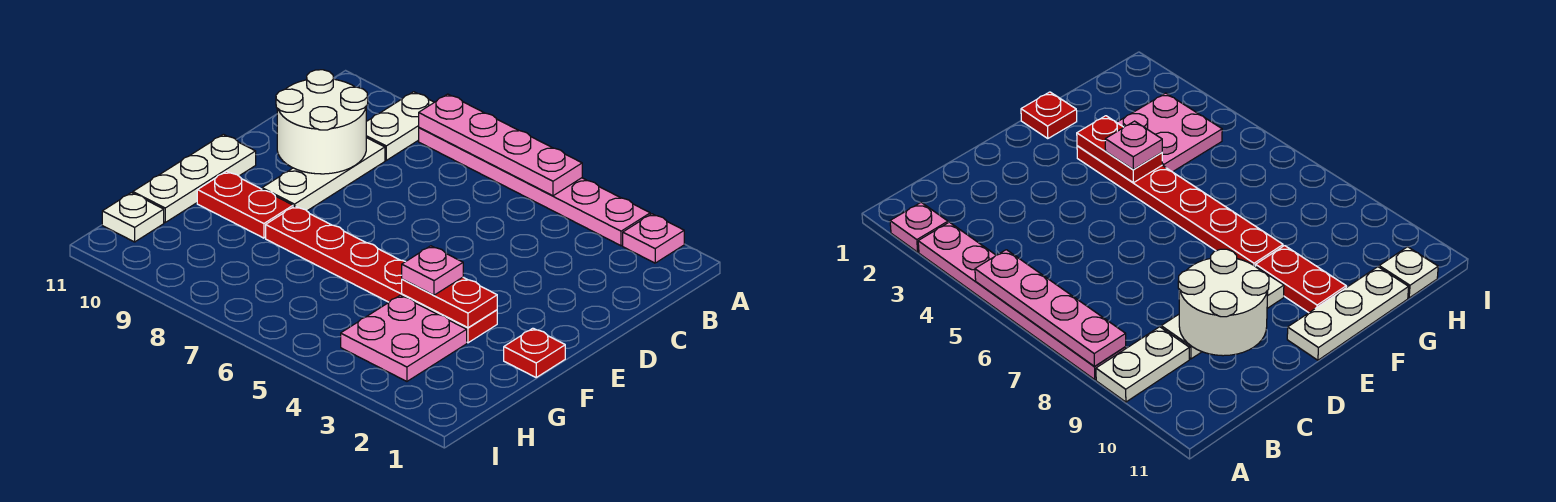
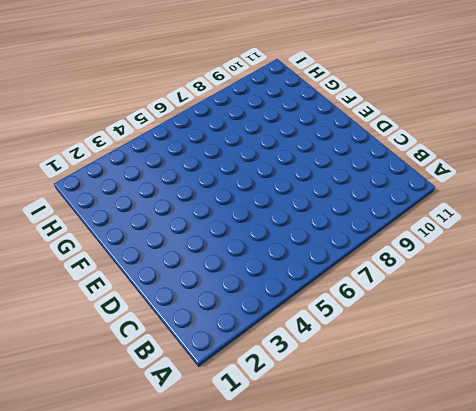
none -> pink plate A2 level 1
none -> pink plate A3:A8 level 1
none -> white plate A9:B9 level 1

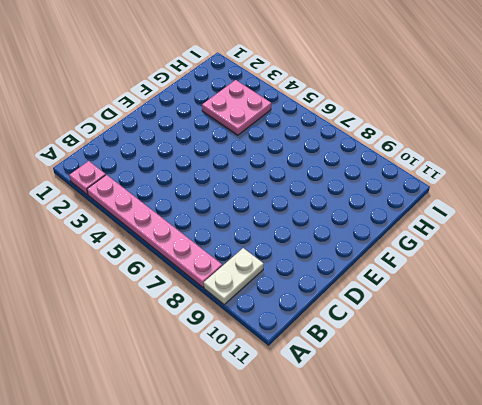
none -> white plate C9:E9 level 1
none -> white plate E11:G11 level 1
none -> red plate F1 level 1

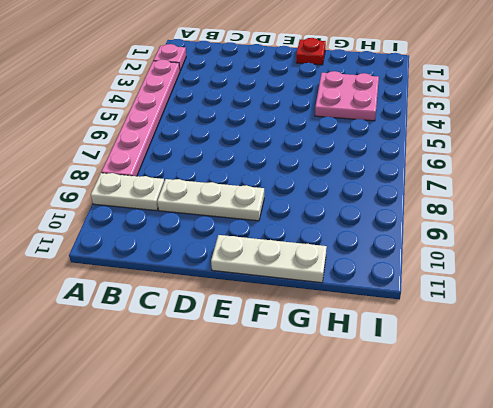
none -> red plate F3:F8 level 1
none -> red plate F9:F10 level 1
none -> white plate H11 level 1

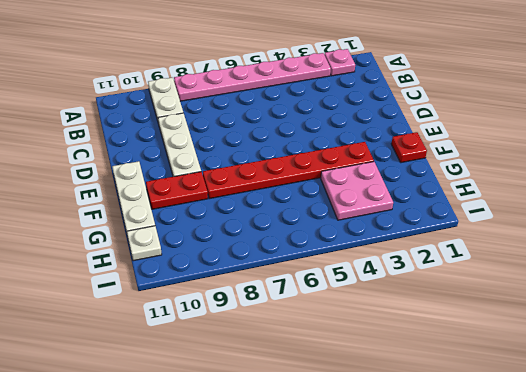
none -> pink plate A5:A8 level 2
none -> white round brick C9:D10 level 2
none -> red plate F3:F4 level 2

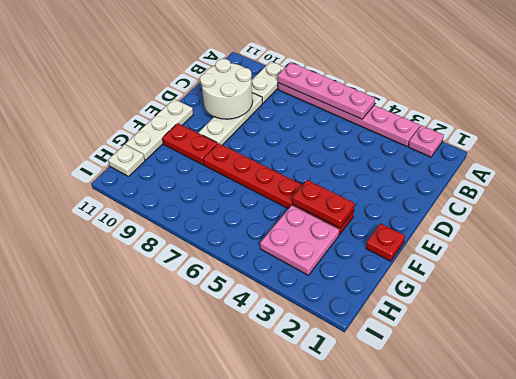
none -> pink plate F4 level 3

